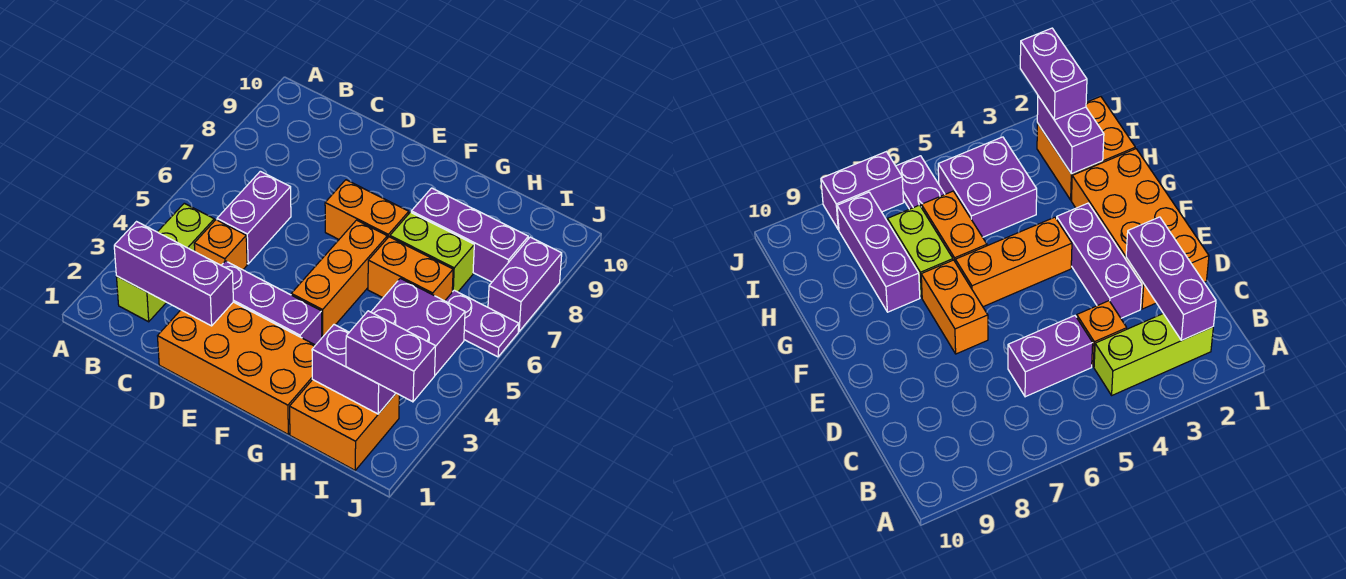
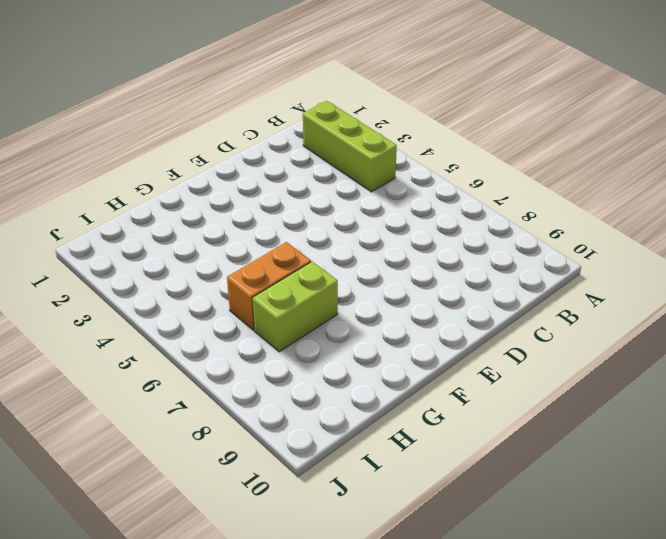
none -> orange brick C4 level 1
none -> purple brick C5:C6 level 1
none -> orange brick D1:G2 level 1

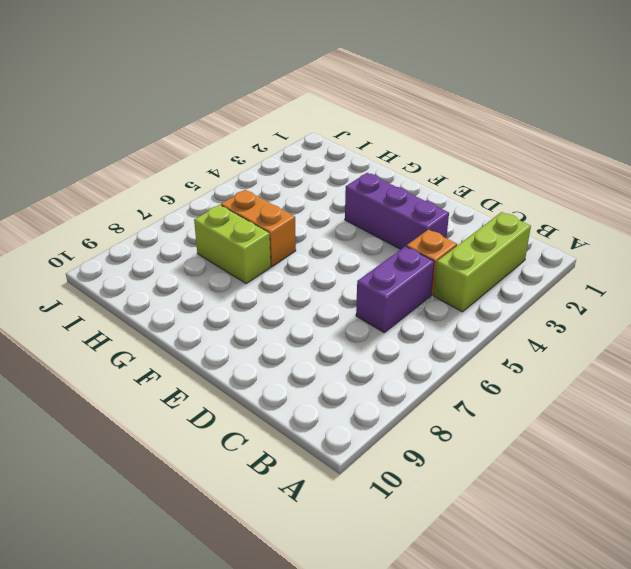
none -> orange brick D1:G2 level 1
none -> orange brick E7:F7 level 1
none -> orange brick F4:F6 level 1

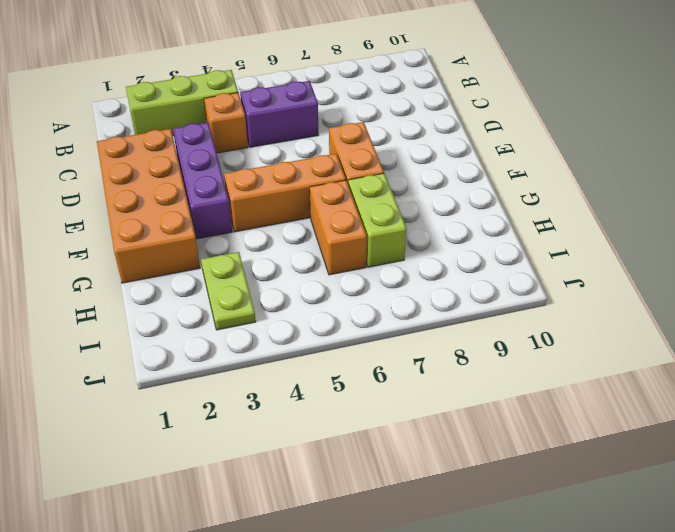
lime plate H3:I3 level 1 -> none
none -> purple brick G8:I8 level 1
none -> orange brick H1:I2 level 1
none -> purple brick H4:I5 level 1

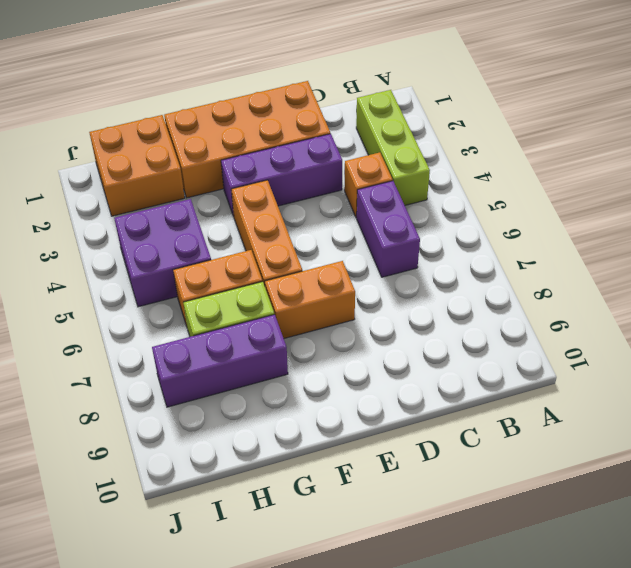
none -> purple plate I6:J6 level 1
none -> purple brick J7:J8 level 1
none -> purple brick B2:D2 level 2

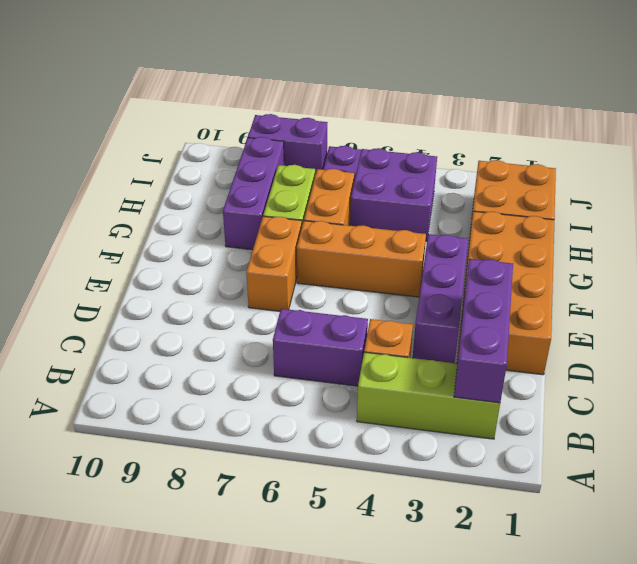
none -> purple brick H2:I2 level 2
none -> purple brick I2:J2 level 3

